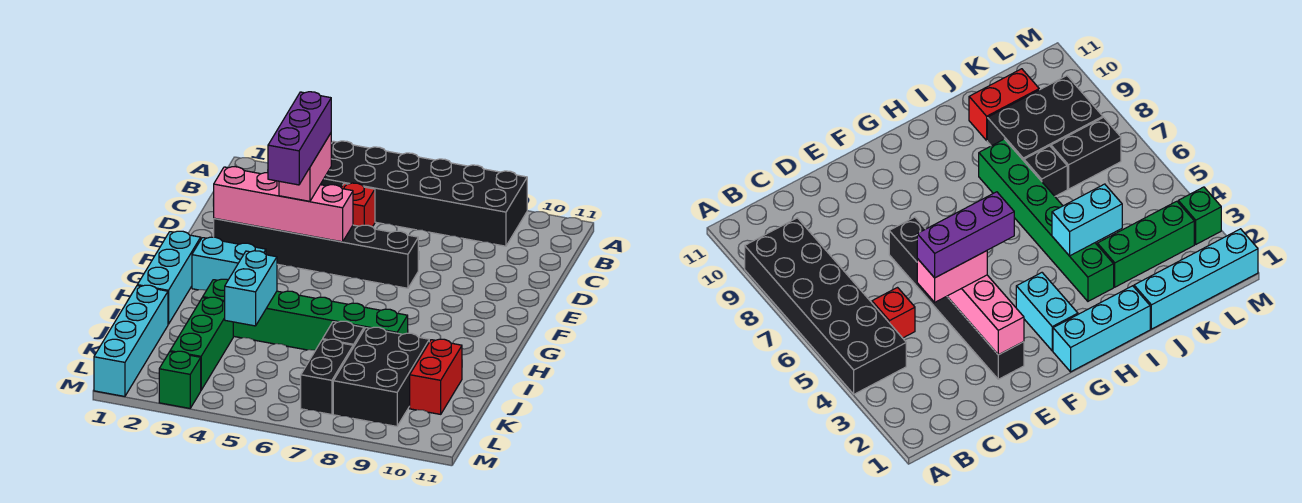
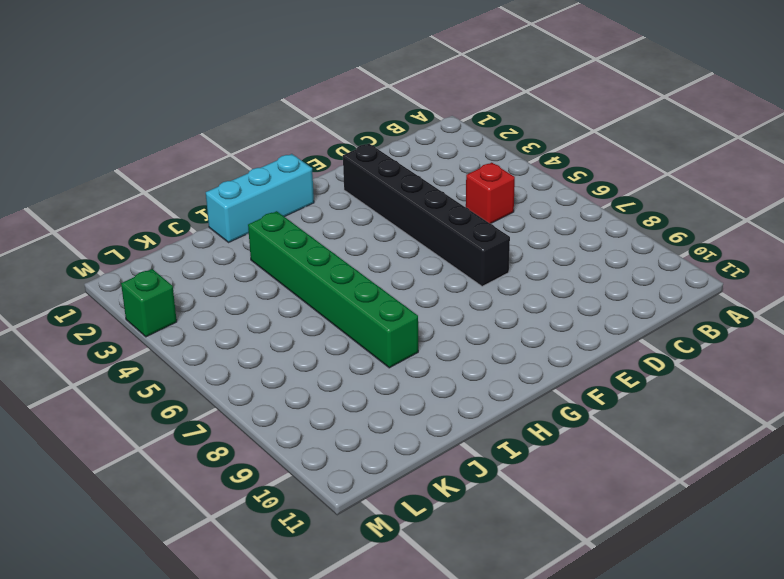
none -> black brick A4:B9 level 1
none -> cyan brick G2:G3 level 1
none -> cyan brick J1:M1 level 1

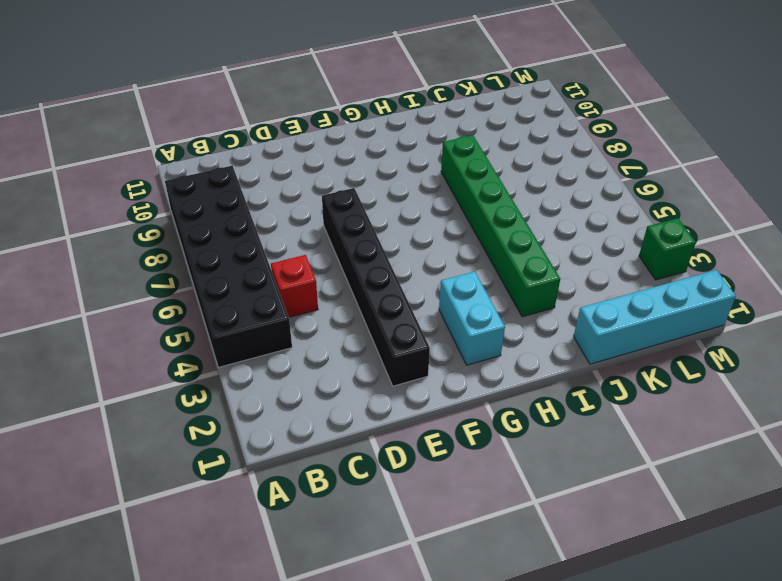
none -> cyan brick G1:I1 level 1
none -> green brick J3:L3 level 1
none -> black brick J7 level 1

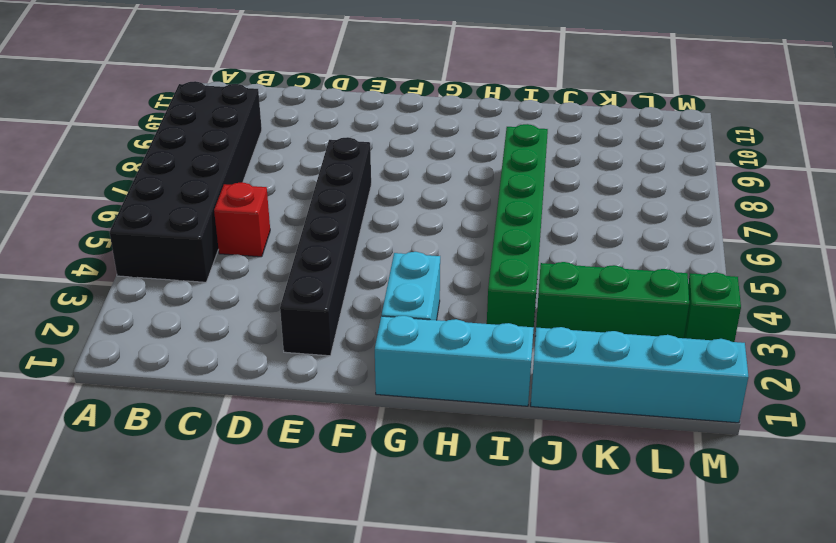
none -> black brick J7 level 1
none -> black brick J8:L9 level 1
none -> red brick J10:K10 level 1

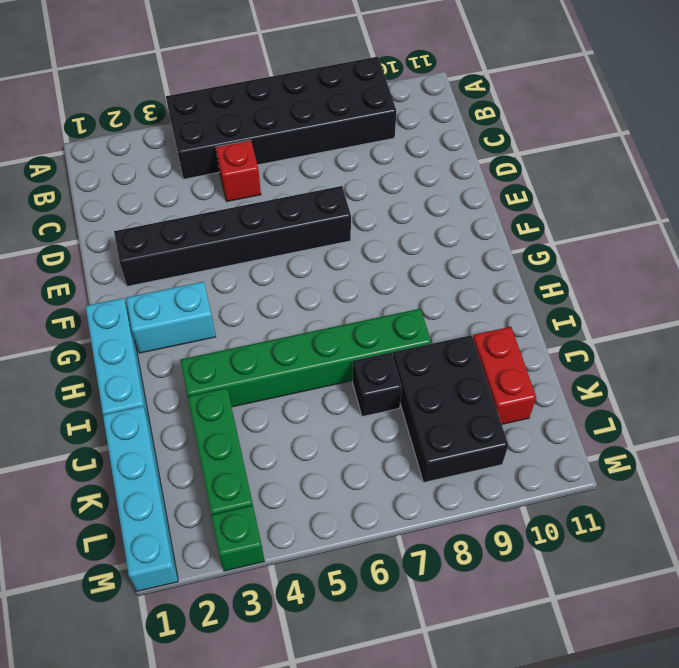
none -> black brick K7:L7 level 1
none -> pink brick E2:E5 level 2
none -> cyan brick I4:J4 level 2

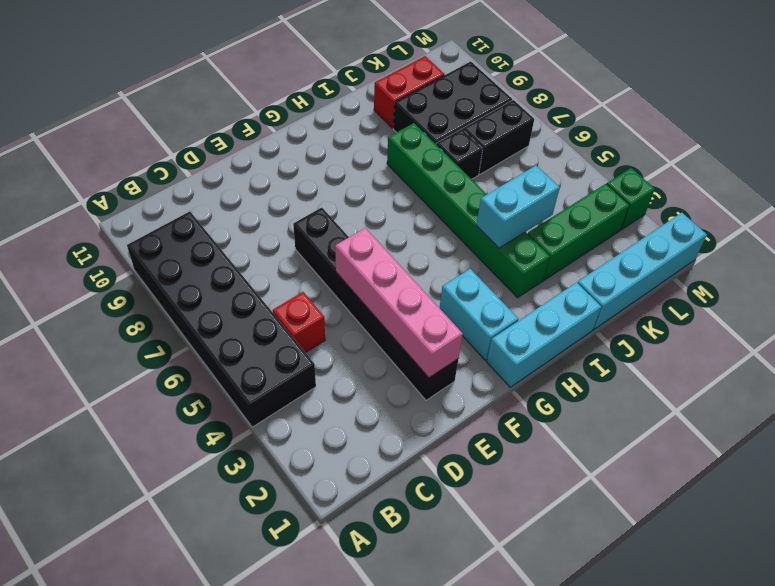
none -> pink brick D4:E4 level 3
none -> purple brick D4:F4 level 4

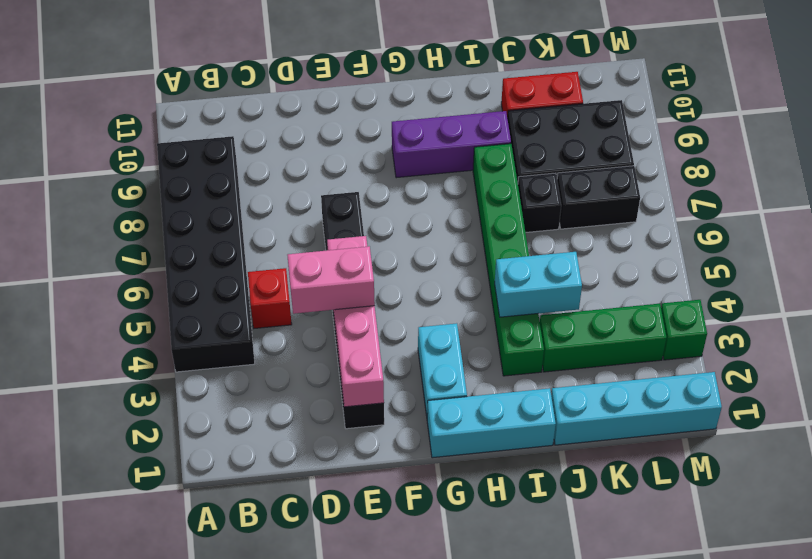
purple brick G9:I9 level 1 -> purple brick D4:F4 level 4

